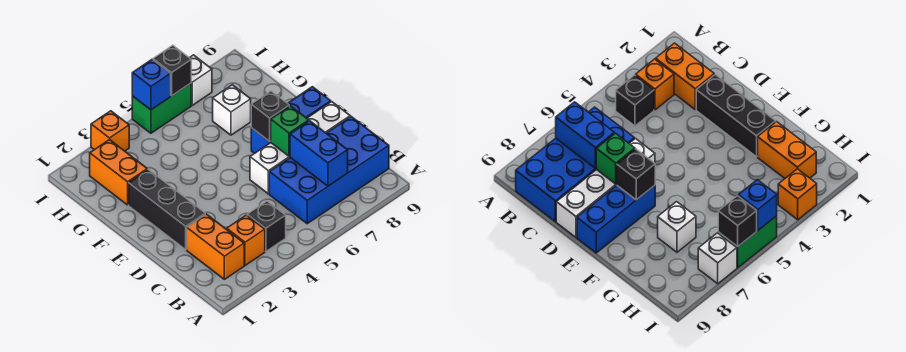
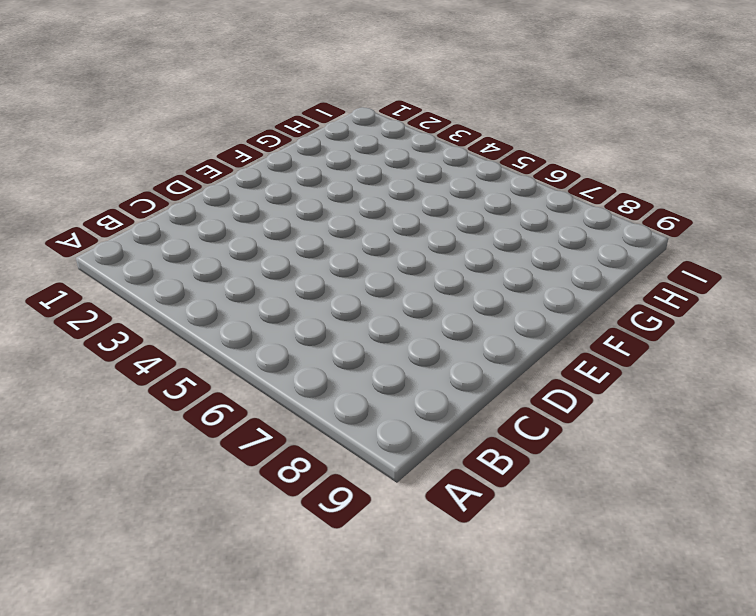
none -> orange brick B2:C2 level 1
none -> orange brick B3 level 1
none -> black brick B4 level 1

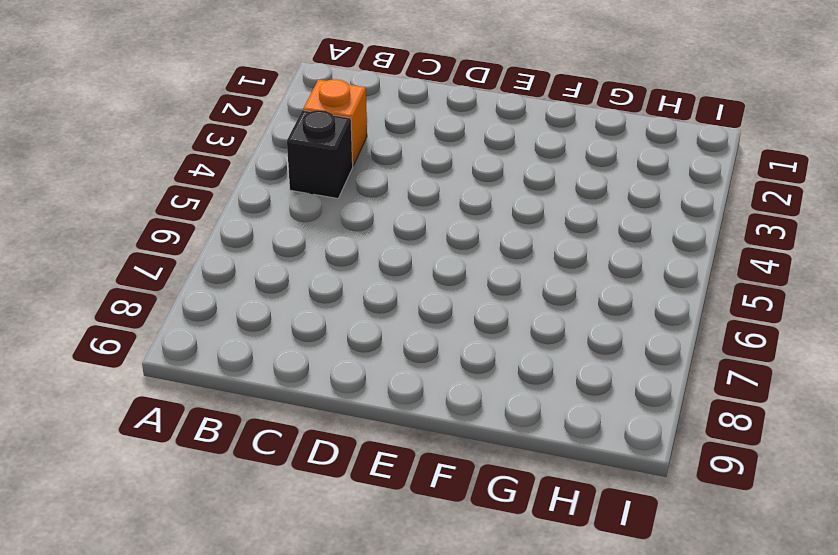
none -> orange brick B2:C2 level 1
none -> blue brick B6:C9 level 1
none -> black brick D2:F2 level 1

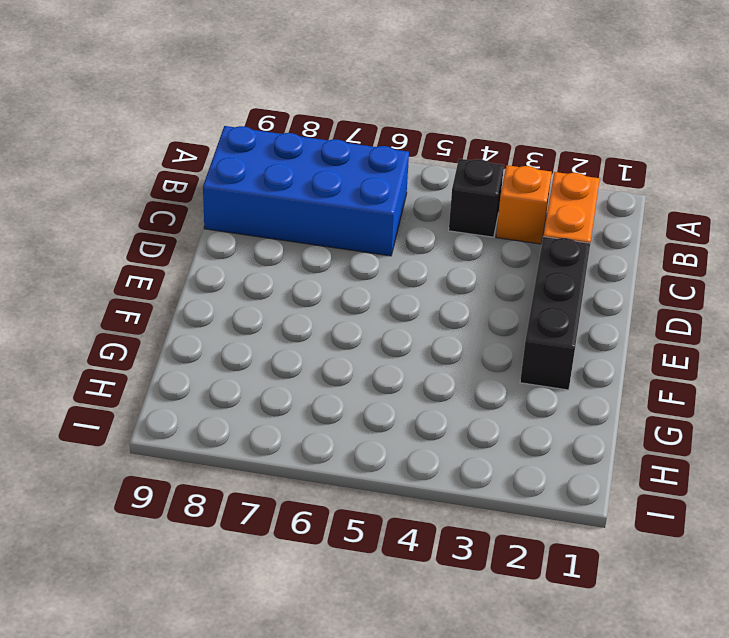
none -> white brick D6:D9 level 1
none -> blue brick E7:E9 level 1
none -> orange brick G2:H2 level 1

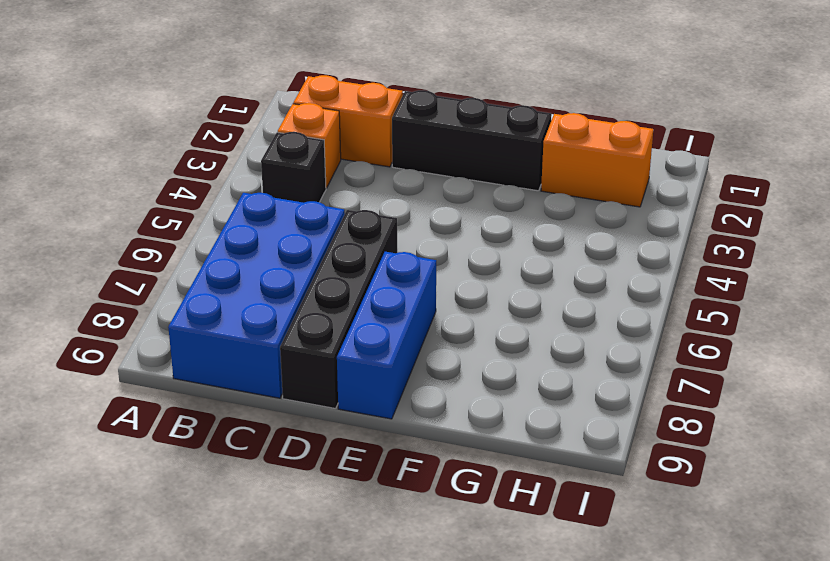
black brick D6:D9 level 1 -> white brick D6:D9 level 1
none -> white brick G7 level 1
none -> orange brick I3 level 1
none -> green brick I5:I6 level 1

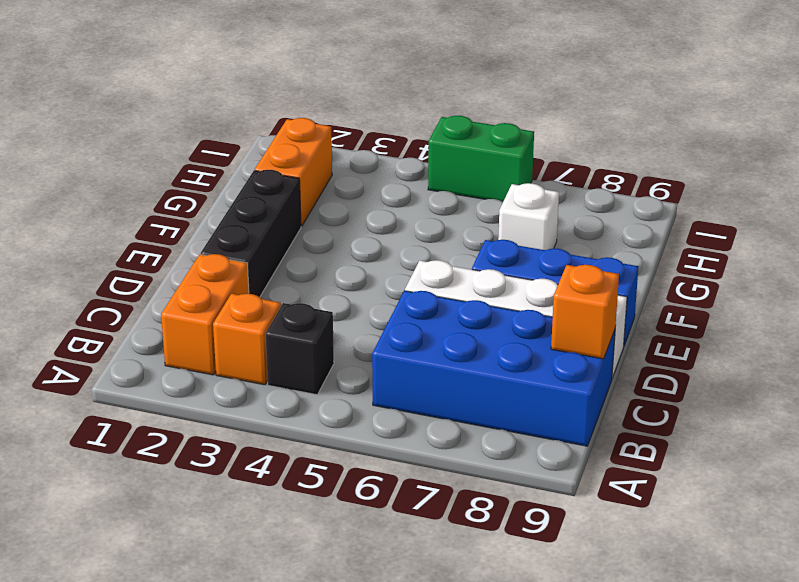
orange brick C9 level 2 -> orange brick I3 level 1
none -> white brick I7 level 1
none -> blue brick B7:C7 level 2
none -> green brick D7 level 2

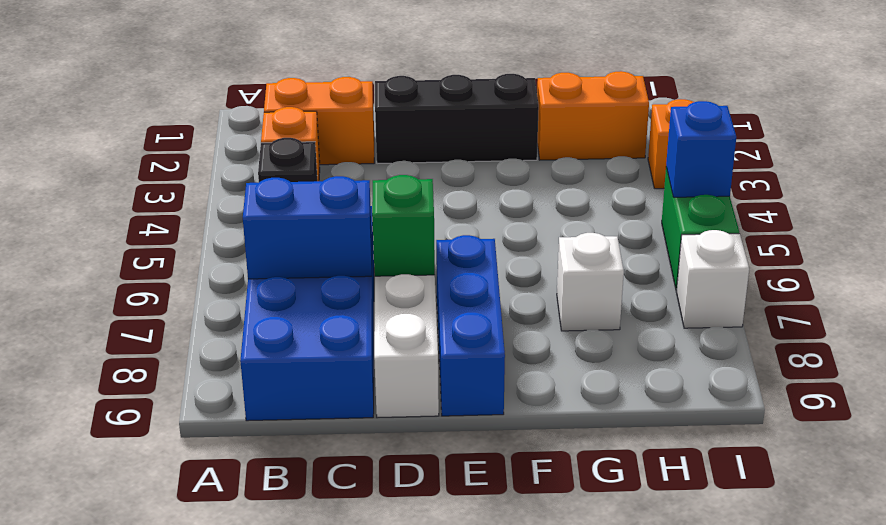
none -> black brick E7 level 2
none -> black brick I6 level 2

